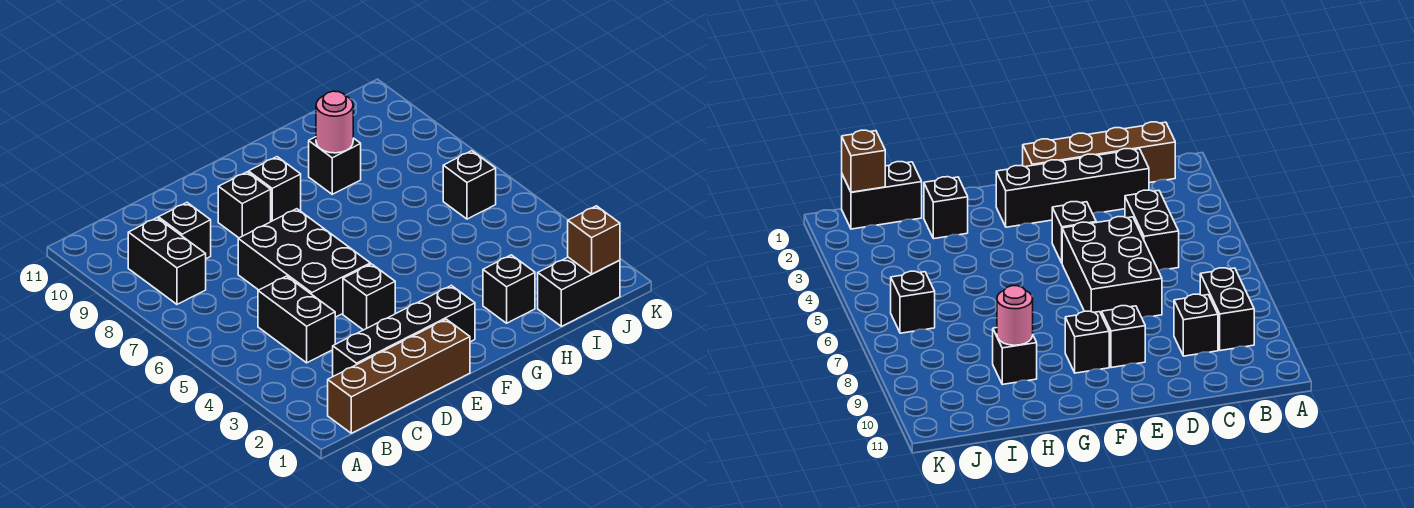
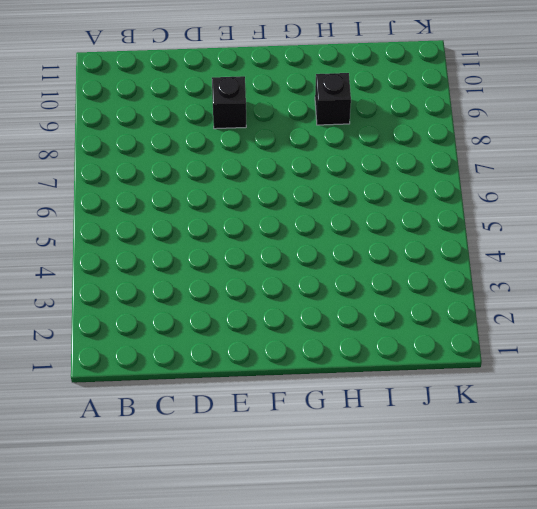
none -> brown brick B1:E1 level 1
none -> black brick B8:B9 level 1
none -> black brick C2:F2 level 1

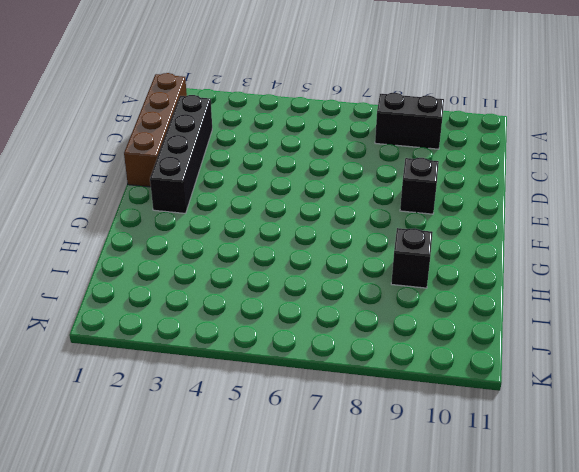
none -> black brick C4:C5 level 1
none -> black brick C9 level 1
none -> black brick D5:E7 level 1

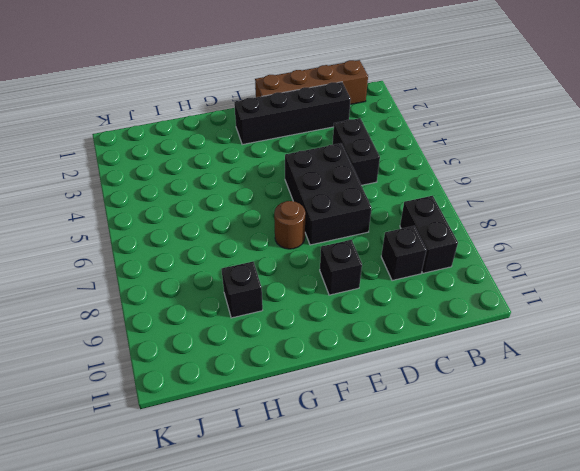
brown round brick F7 level 1 -> none
none -> black brick E4 level 1
none -> black brick F9 level 1
none -> black brick H2 level 1

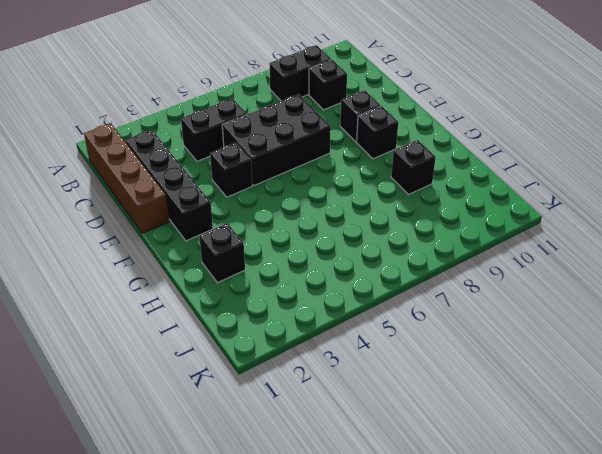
none -> black brick I1:J1 level 1
none -> black brick J6 level 1
none -> pink round brick H9 level 2

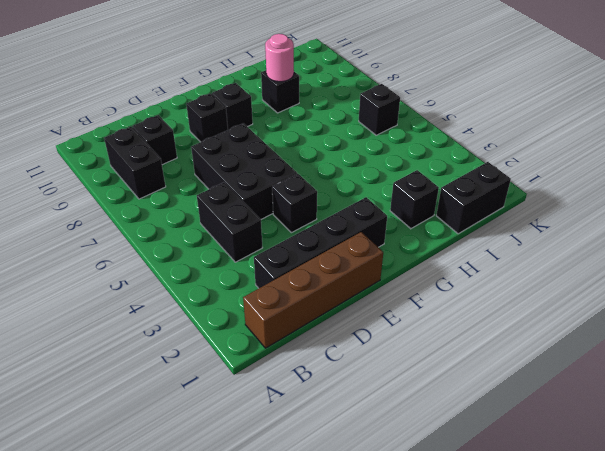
none -> brown brick J1 level 2

